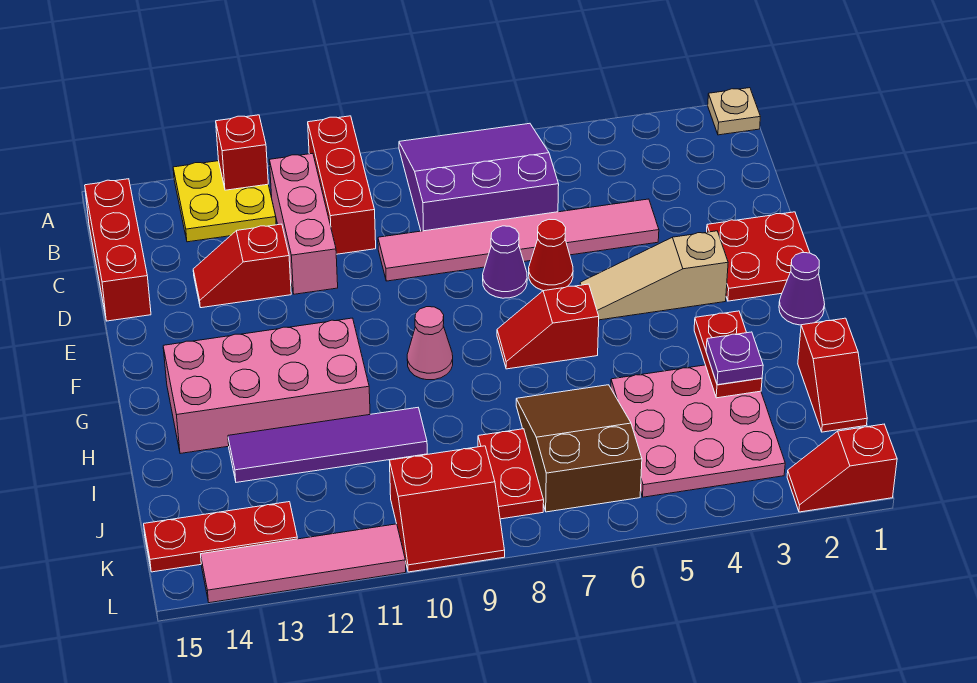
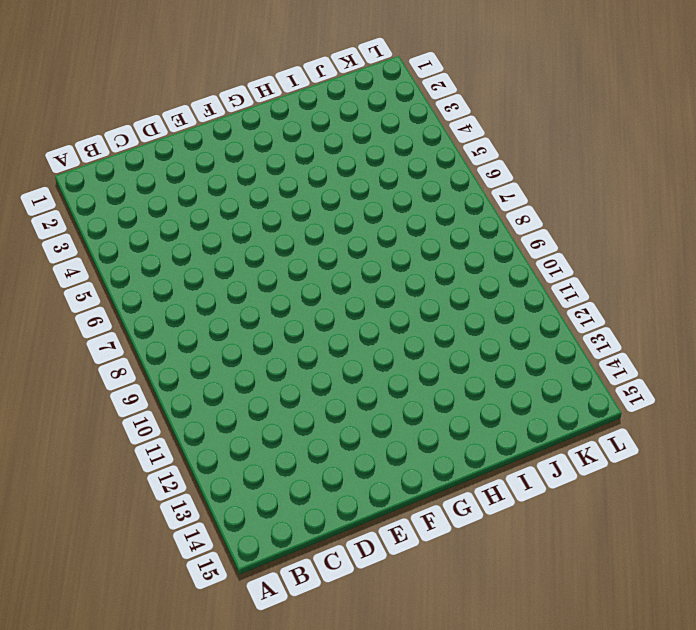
none -> tan plate A1 level 1
none -> purple slope A6:C8 level 1 top C
none -> red brick A10:C10 level 1

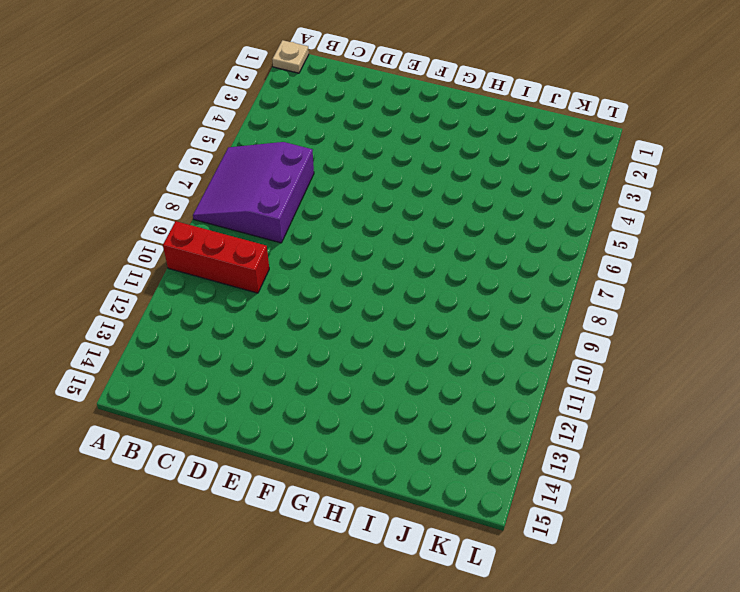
none -> yellow plate A12:B13 level 1
none -> pink brick B11:D11 level 1
none -> red brick B15:D15 level 1

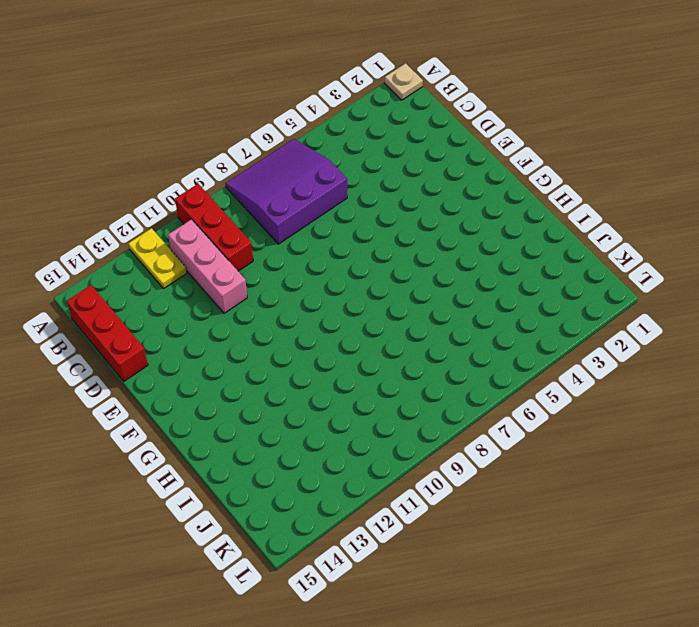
yellow plate A12:B12 level 1 -> yellow plate A12:B13 level 1
none -> pink tile D4:D9 level 1
none -> red slope D12:D13 level 1 top 12
none -> red plate E1:F2 level 1

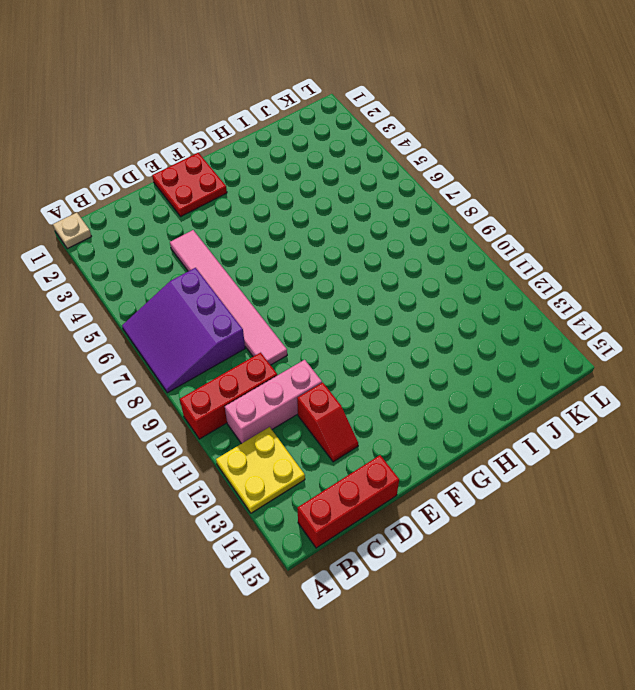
none -> red cone E6 level 1
none -> purple cone E7 level 1
none -> tan slope F3:F5 level 1 top 3

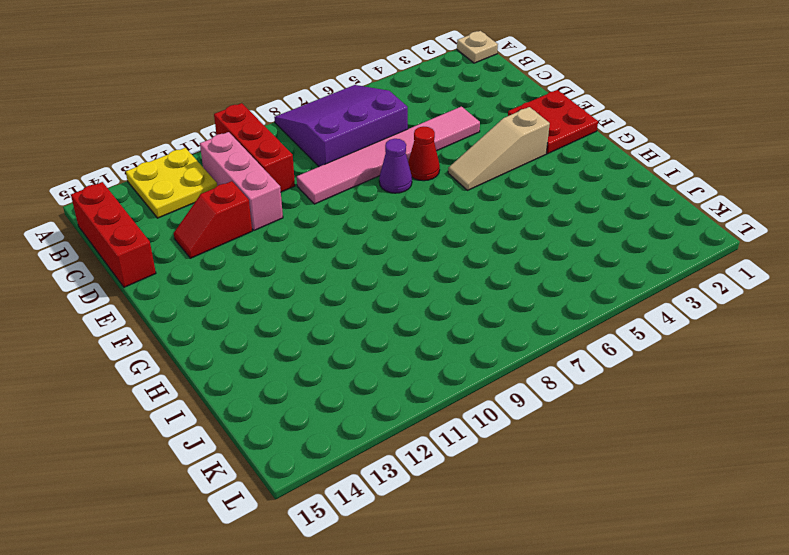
none -> purple cone G1 level 1
none -> red slope G6:G7 level 1 top 6
none -> pink cone G9 level 1

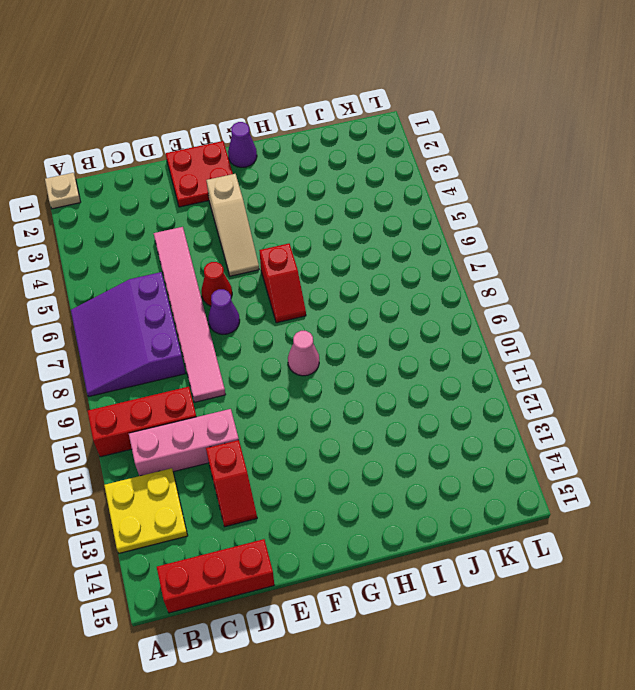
none -> pink brick G11:H14 level 1
none -> red slope I1:J1 level 1 top I
none -> pink plate I3:K5 level 1

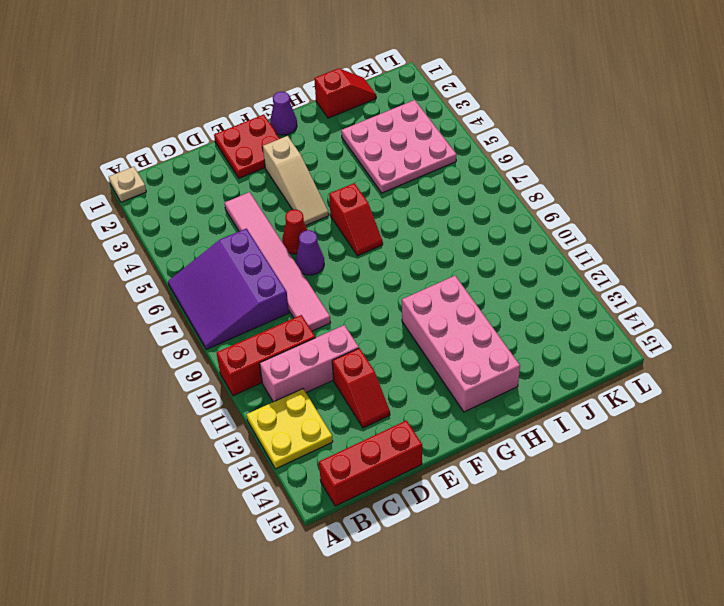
none -> pink cone G9 level 1
none -> brown slope I6:K7 level 1 top K
none -> purple tile I10:I13 level 1

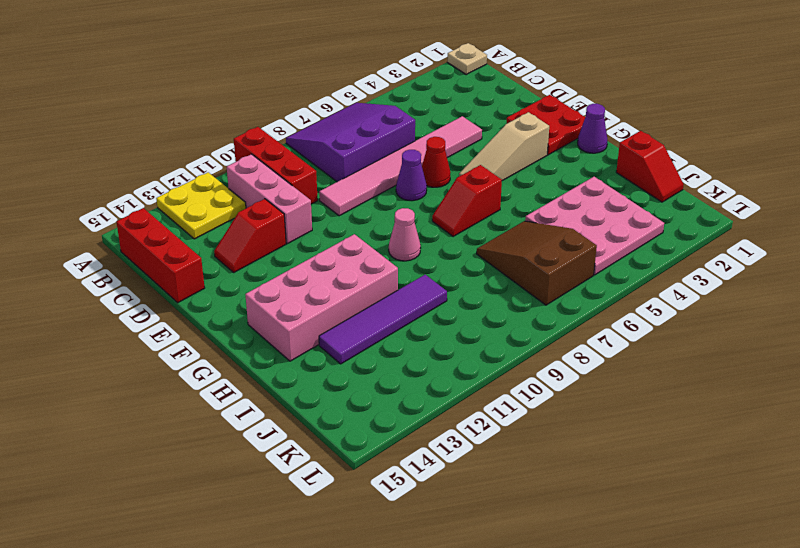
none -> red plate J8:K8 level 1
none -> red slope K9:L10 level 1 top K
none -> red plate K13:K15 level 1

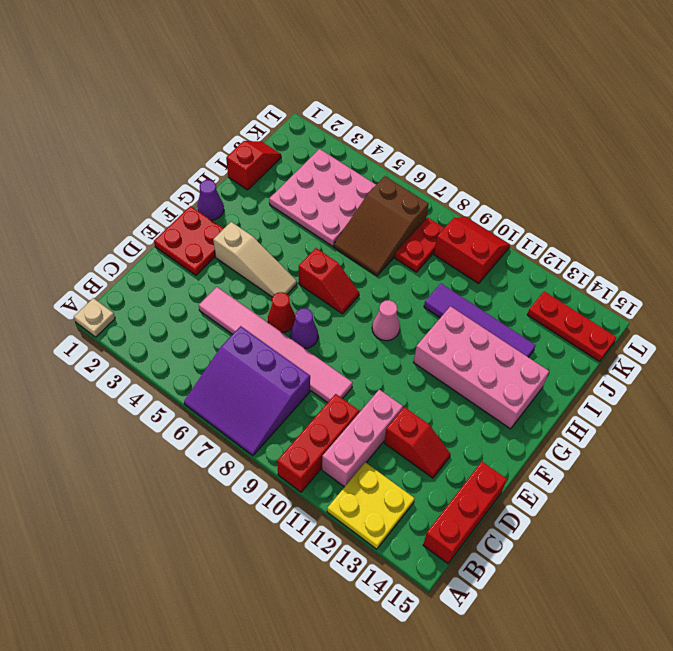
none -> red slope L1:L2 level 1 top 1
none -> pink tile L11:L14 level 1
none -> red brick A12 level 2

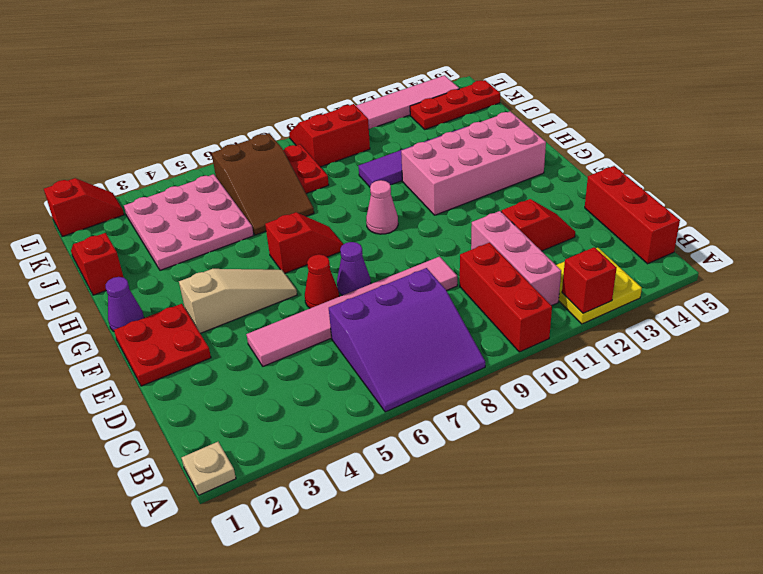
none -> red plate H3:I3 level 2
none -> purple plate I3 level 3

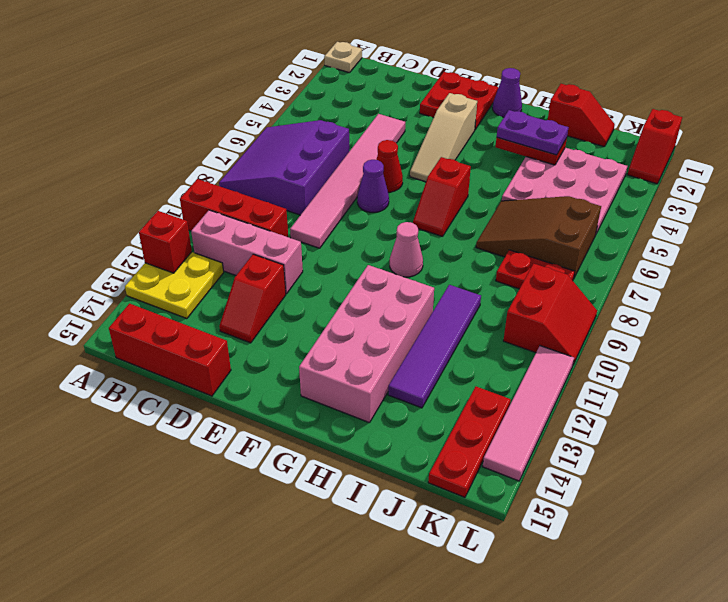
purple plate H3:I3 level 3 -> purple plate I3 level 3

